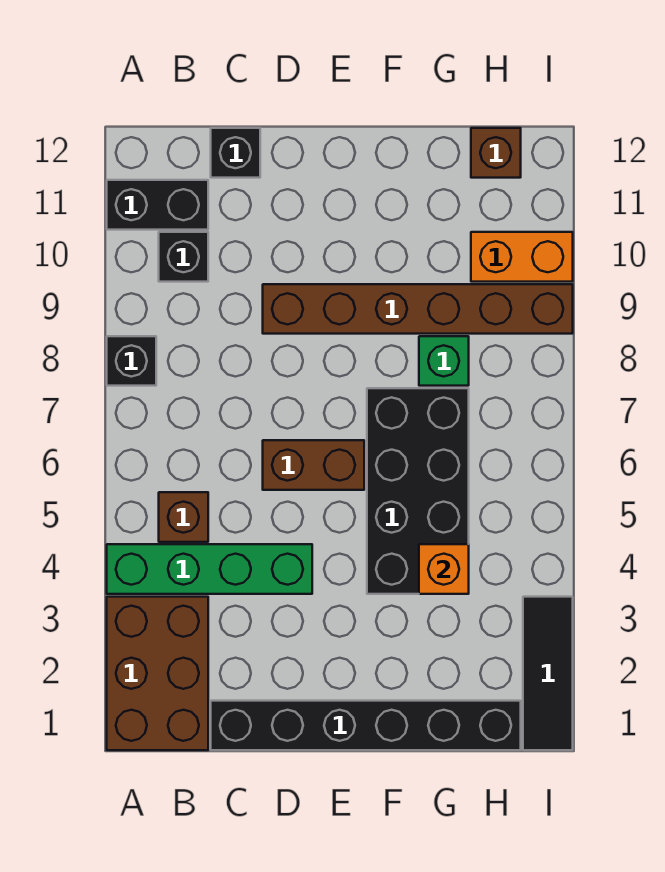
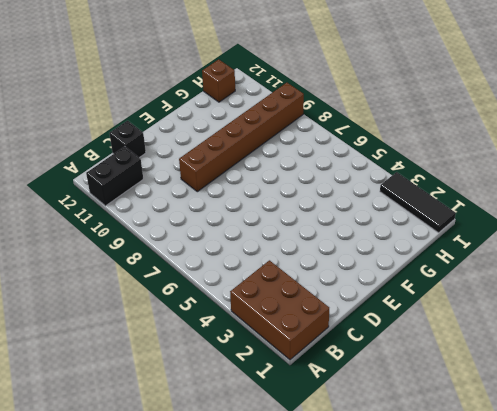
none -> green brick A4:D4 level 1
none -> black brick A8 level 1
none -> brown brick B5 level 1

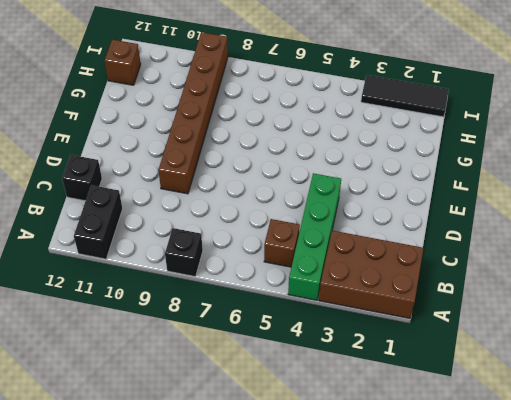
none -> black brick B10 level 1
none -> black brick C1:H1 level 1
none -> brown brick D6:E6 level 1

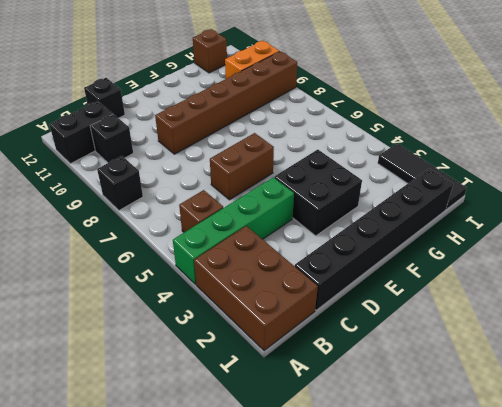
black brick E3:F4 level 1 -> black brick F4:G7 level 1
none -> green brick G8 level 1
none -> orange brick G4 level 2

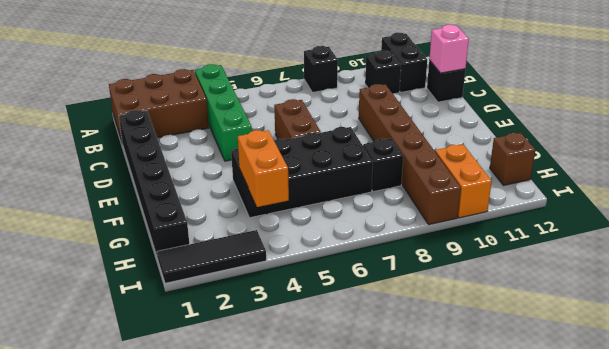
pink brick C12 level 2 -> none
orange brick G4:H4 level 2 -> orange brick G4 level 2
black brick G8 level 1 -> green brick G8 level 1
none -> brown brick B5 level 1

